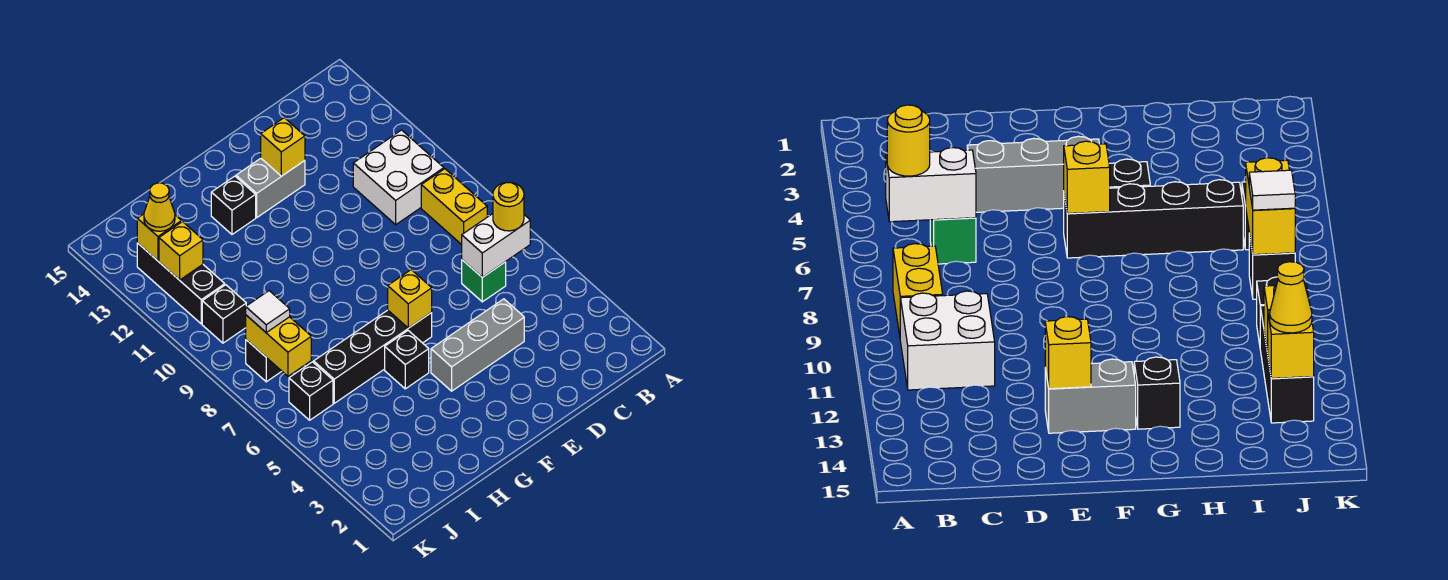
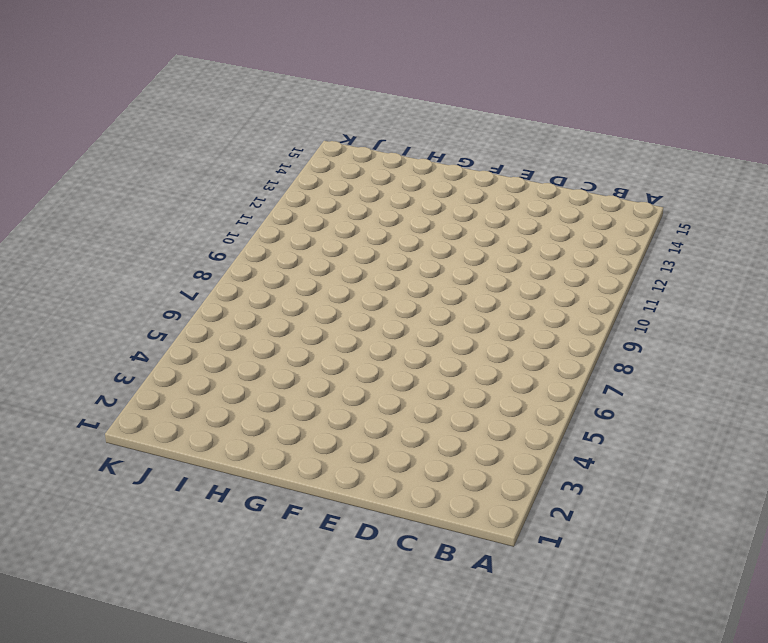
none -> yellow brick B8:B9 level 1
none -> white brick B10:C11 level 1
none -> green brick C6 level 1

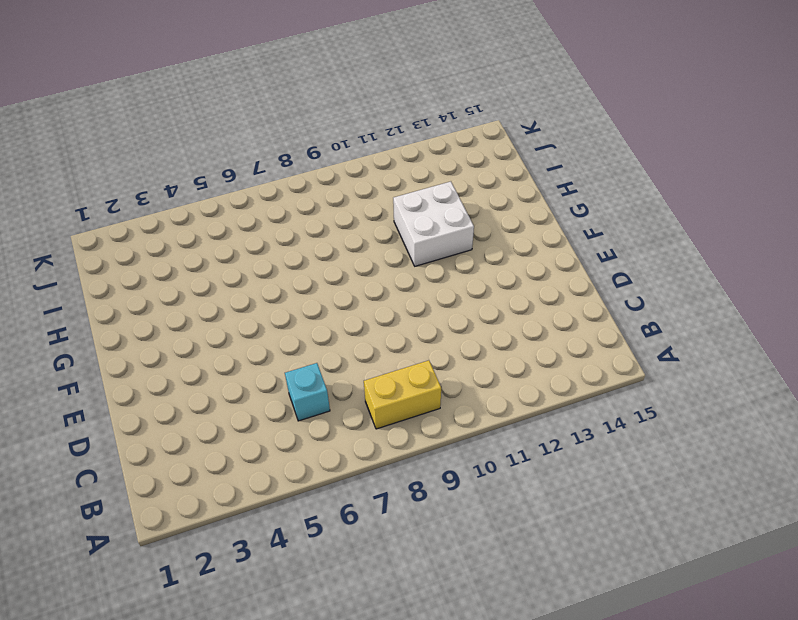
cyan brick C6 level 1 -> green brick C6 level 1
white brick G11:H12 level 1 -> white brick B10:C11 level 1
none -> grey brick D4:F4 level 1
none -> grey brick E13:F13 level 1
none -> black brick F6:I6 level 1

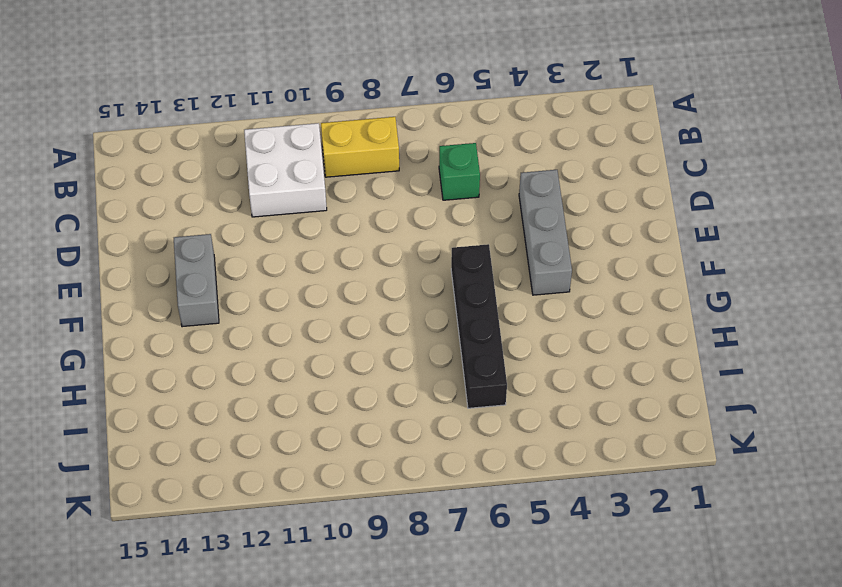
none -> black brick G5 level 1
none -> black brick G13 level 1
none -> black brick J6 level 1

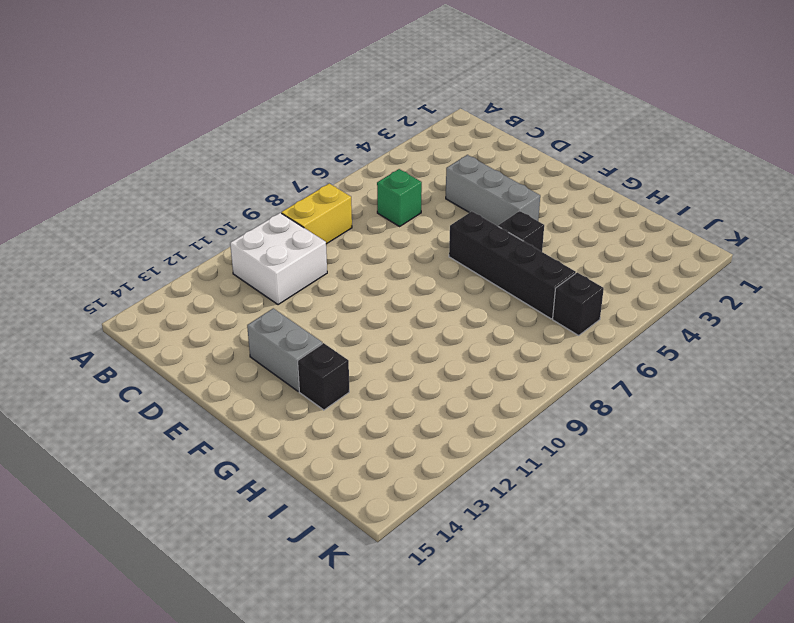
none -> black brick J8 level 1
none -> black brick J10 level 1
none -> black brick J11:J13 level 1

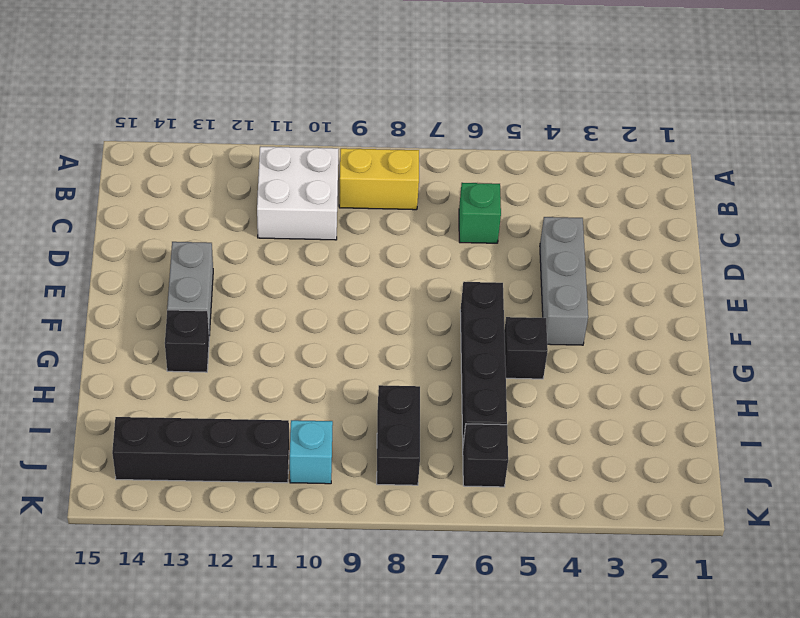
black brick I8:J8 level 1 -> black brick J8 level 1
cyan brick J10 level 1 -> black brick J10 level 1
black brick J11:J14 level 1 -> black brick J11:J13 level 1
none -> white brick B6:C6 level 2
none -> yellow brick E13 level 2
none -> yellow brick F6 level 2

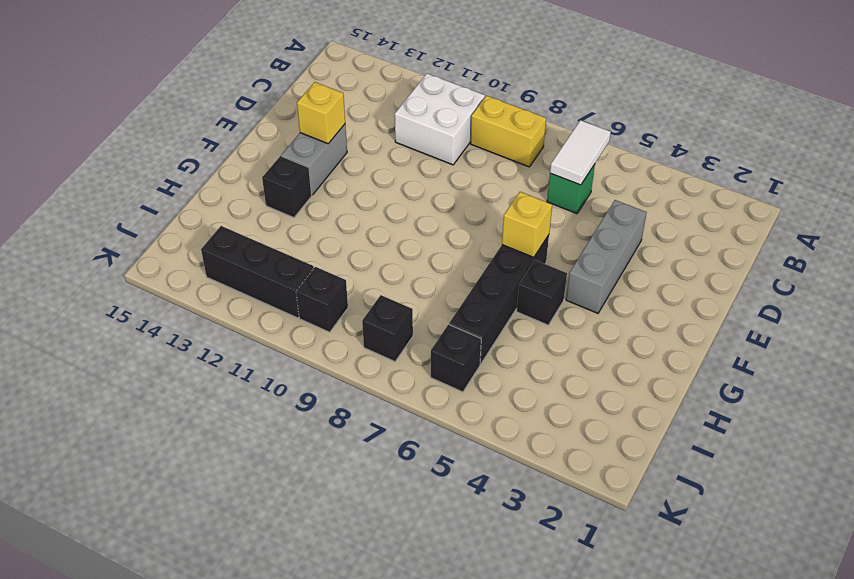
white tile B6:C6 level 2 -> white brick B6:C6 level 2
none -> yellow brick J7:J8 level 2
none -> yellow brick J12 level 2
none -> yellow brick J13 level 2

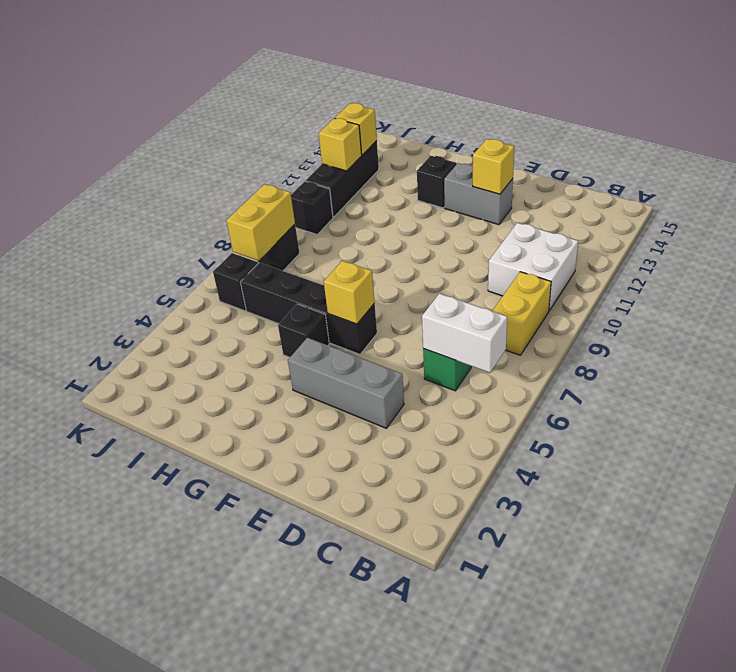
none -> yellow round brick B6 level 3
none -> white tile J8 level 3
none -> yellow cone J13 level 3

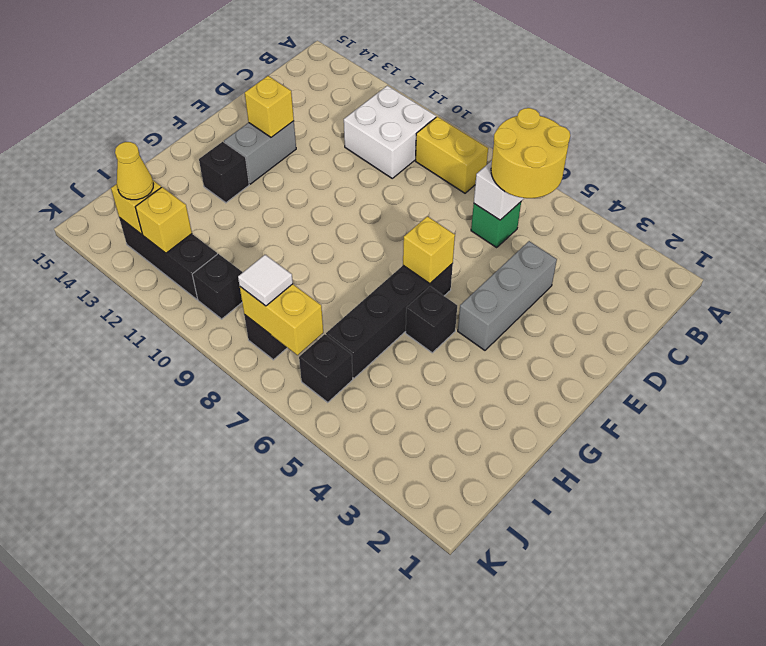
yellow round brick B5:C6 level 3 -> yellow round brick B6 level 3

